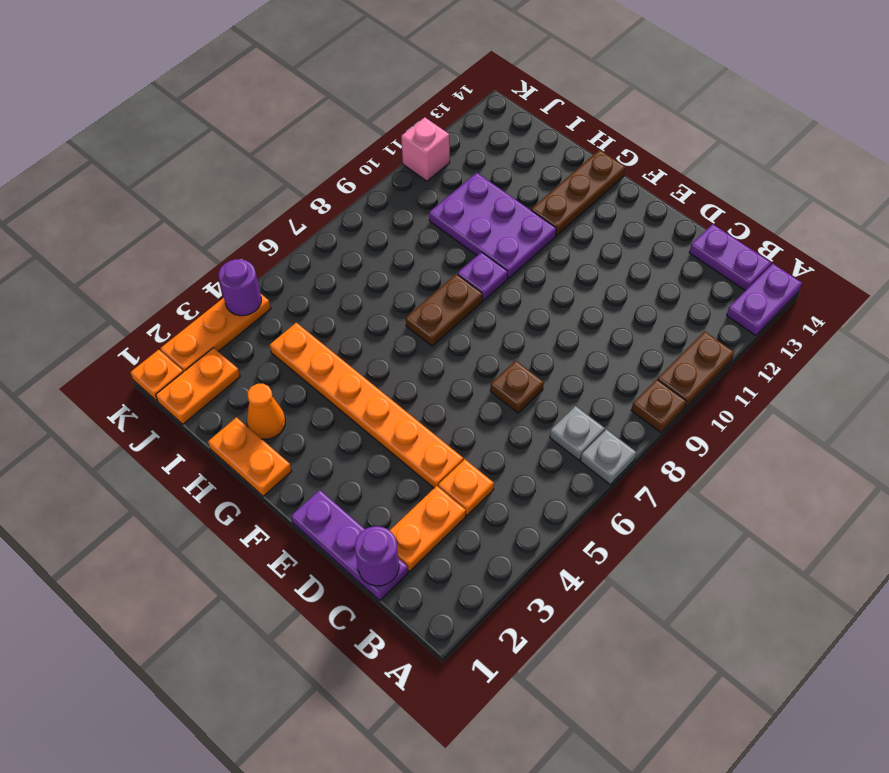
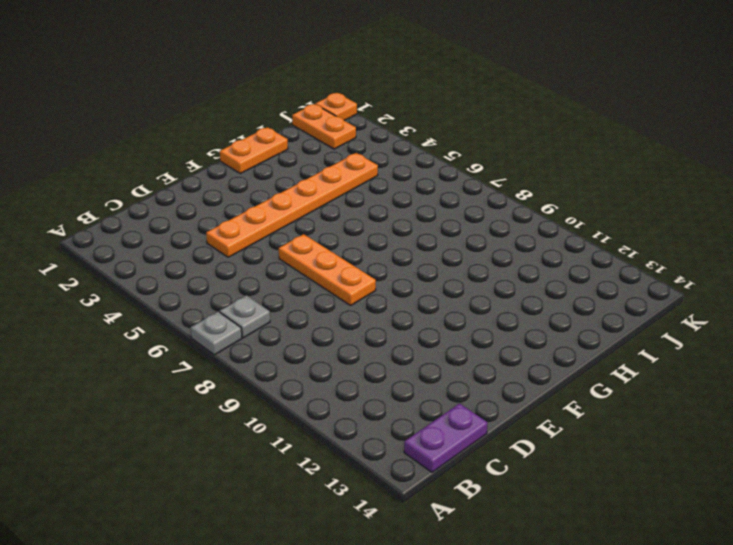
orange plate E6:E8 level 1 -> orange plate K2:K4 level 1
none -> brown plate A9 level 1
none -> brown plate A10:A11 level 1
none -> purple plate A13:A14 level 1

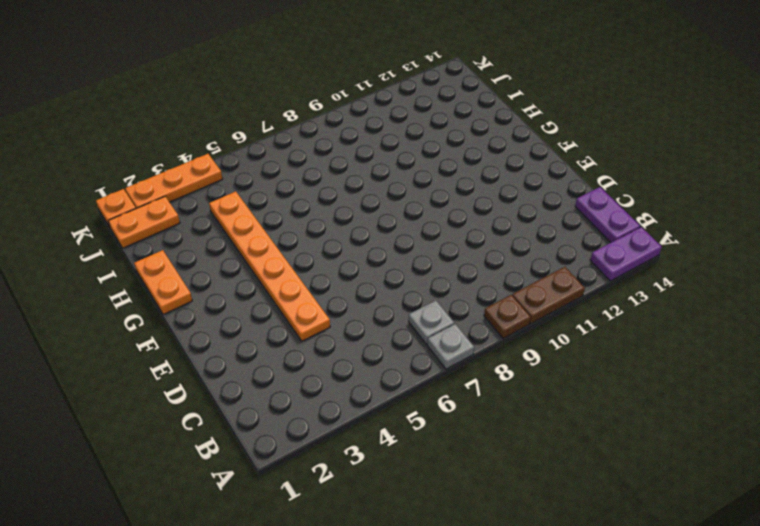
none -> purple plate C1:E1 level 1
none -> orange plate C2:C3 level 1
none -> orange plate C4 level 1

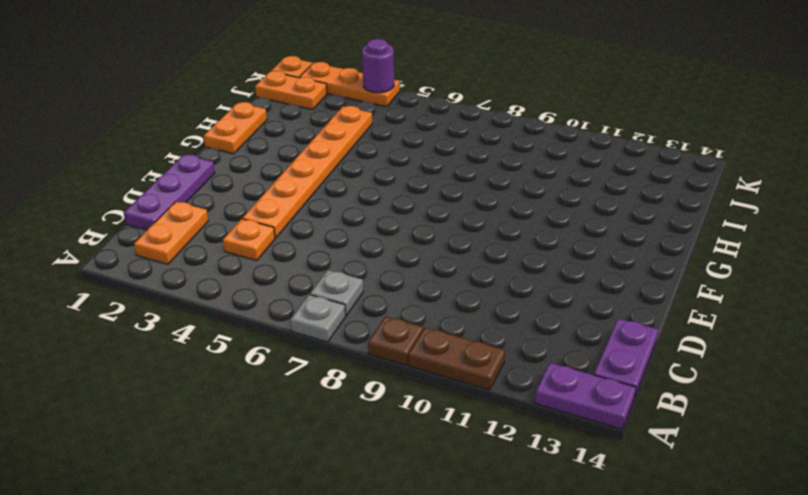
orange plate B2:C2 level 1 -> orange plate C2:C3 level 1
none -> brown plate D7 level 1
none -> brown plate G7:G8 level 1
none -> purple plate G9 level 1

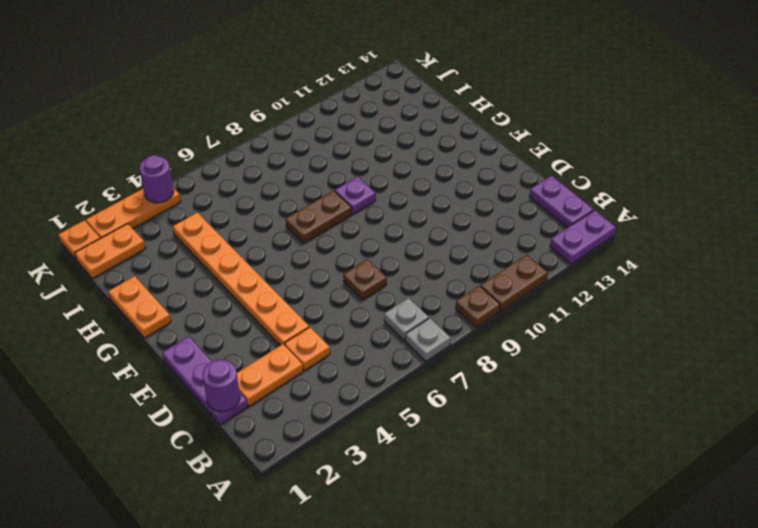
none -> purple plate G10:I11 level 1
none -> brown plate G12:G14 level 1
none -> orange cone H2 level 1

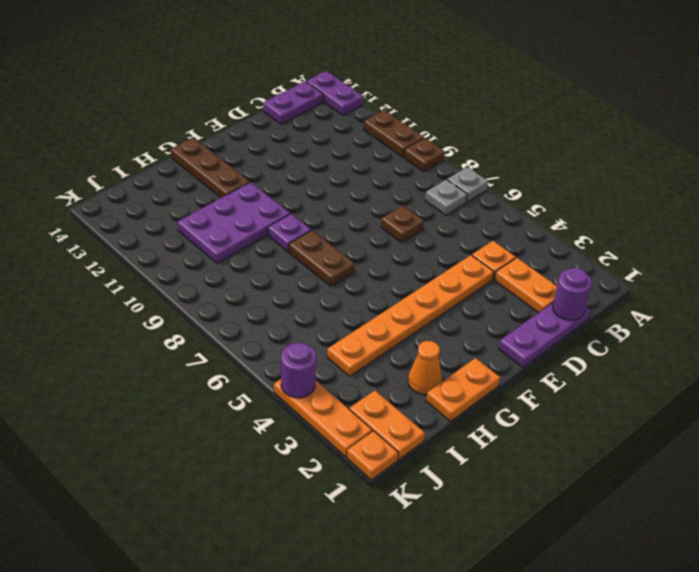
none -> pink brick K11 level 1

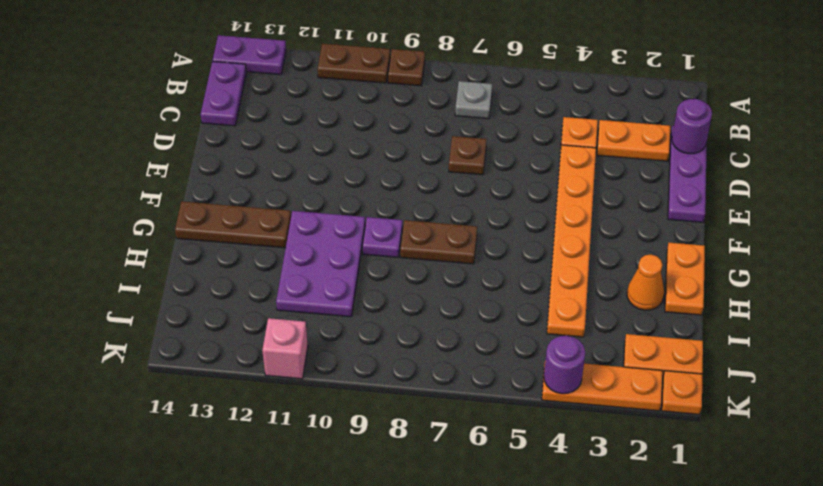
none -> grey plate A7 level 1

